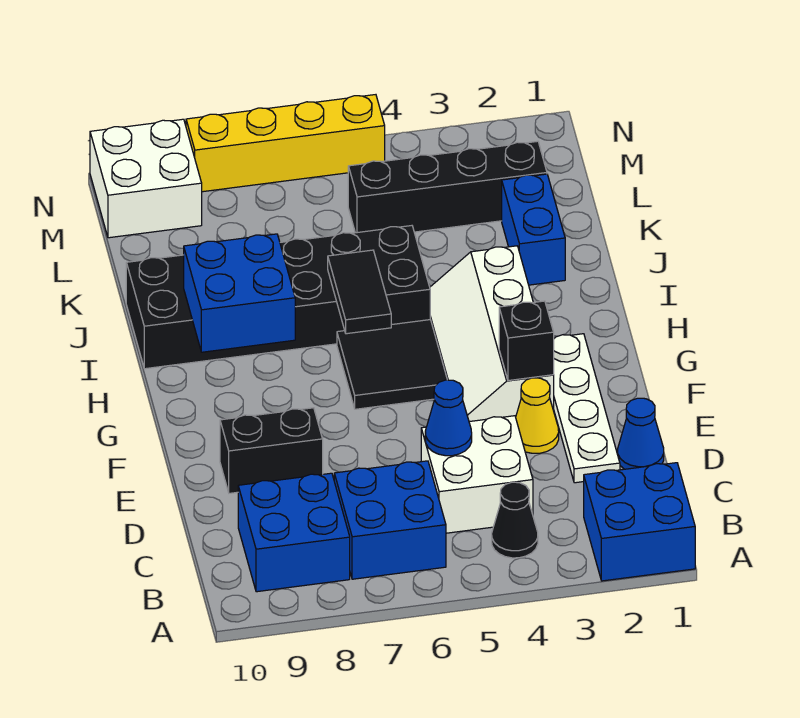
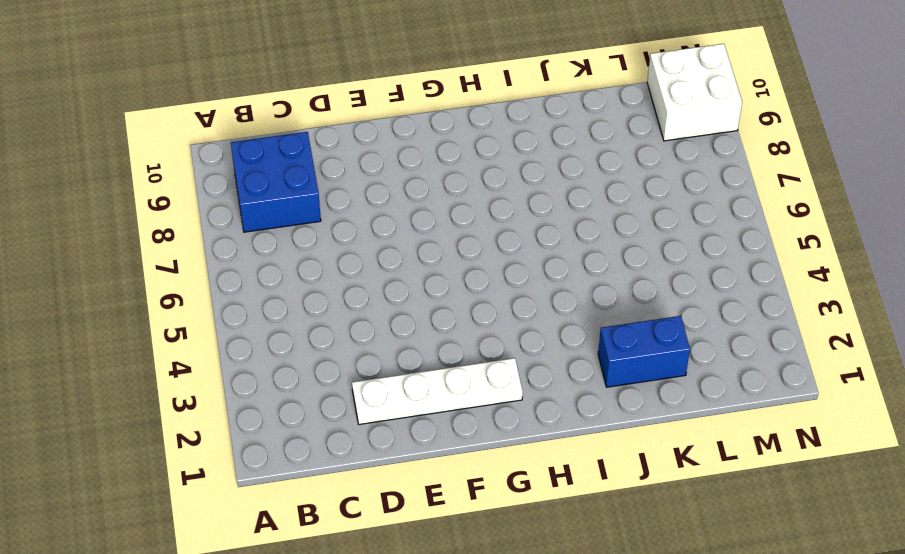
none -> blue brick A1:B2 level 1
none -> black cone B4 level 1
none -> blue brick B6:C7 level 1

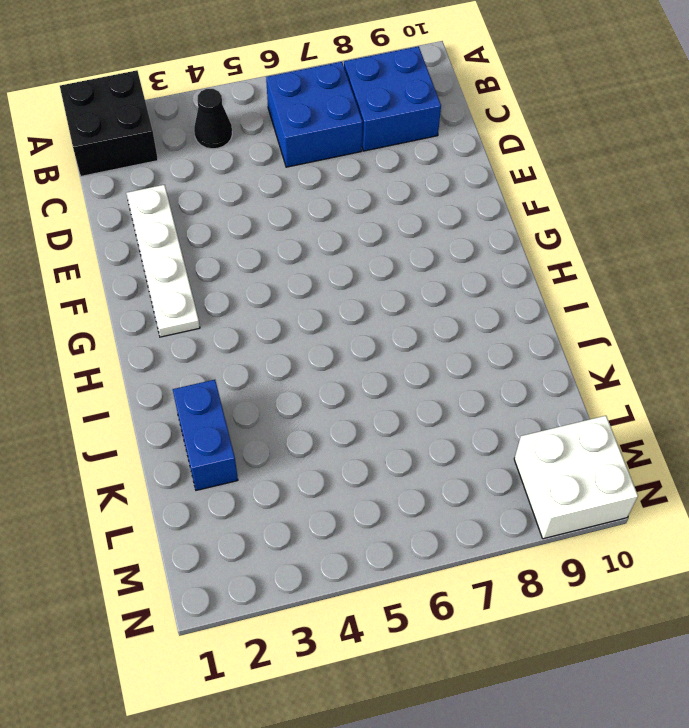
black brick A1:B2 level 1 -> blue brick A1:B2 level 1
none -> white brick C4:D5 level 1
none -> blue cone D1 level 1
none -> yellow cone E3 level 1

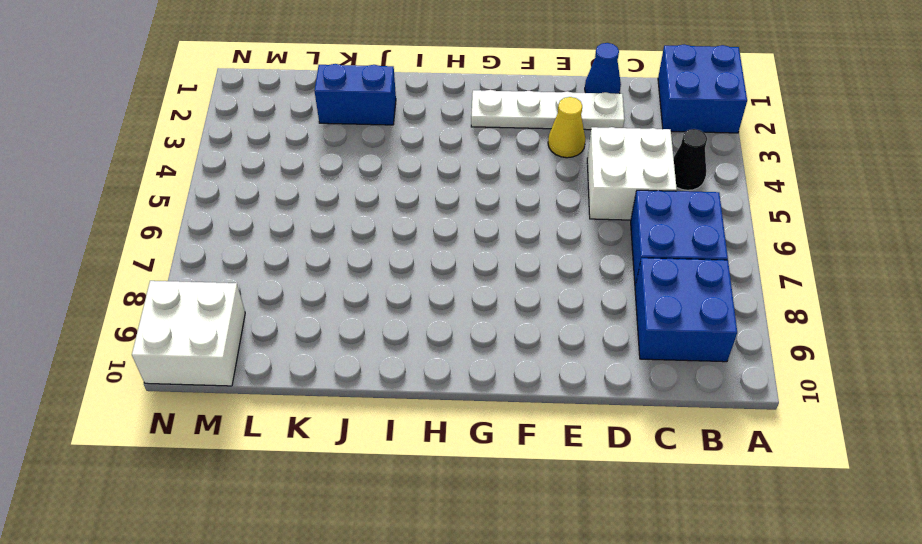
none -> black brick E8:E9 level 1
none -> white slope F3:I4 level 1 top 3
none -> black tile G5:H6 level 1

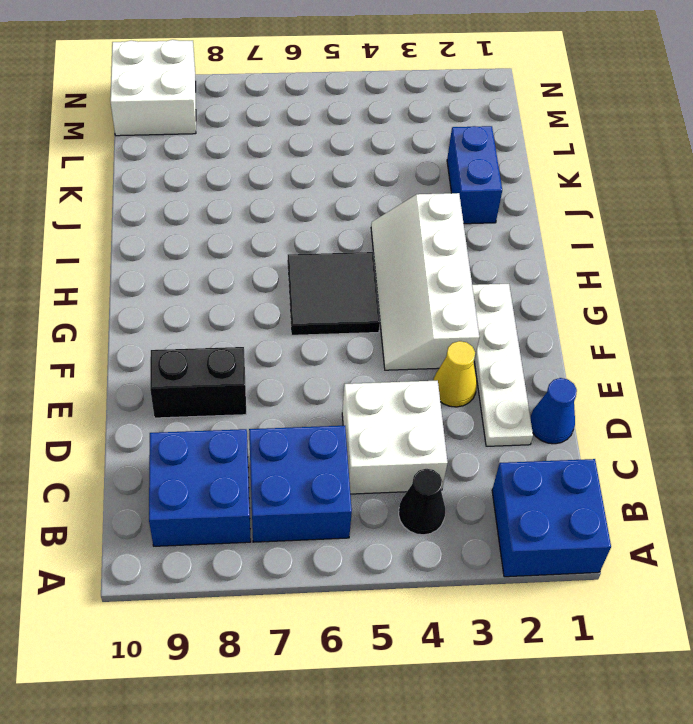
none -> black brick I5:J10 level 1
none -> black brick L2:L5 level 1
none -> yellow brick N5:N8 level 1

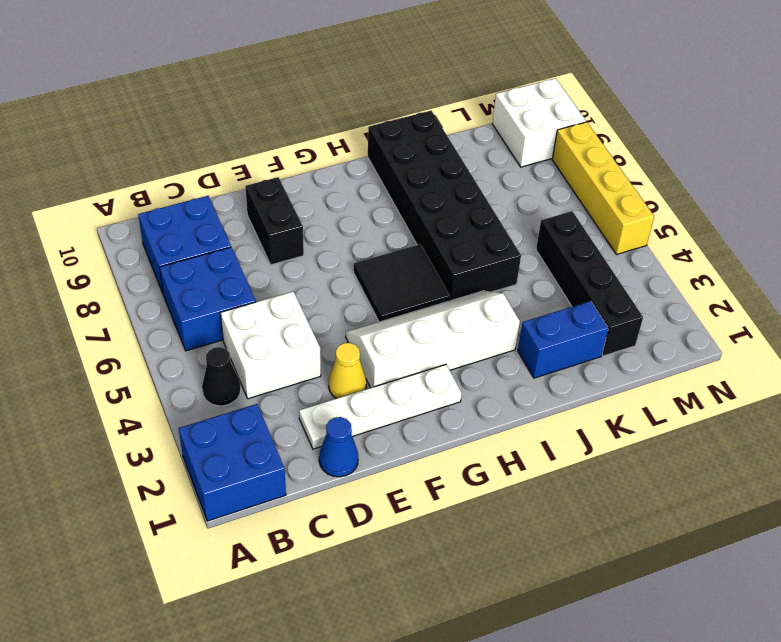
none -> blue cone D5 level 2
none -> black brick F3 level 2
none -> black tile H6:I6 level 2

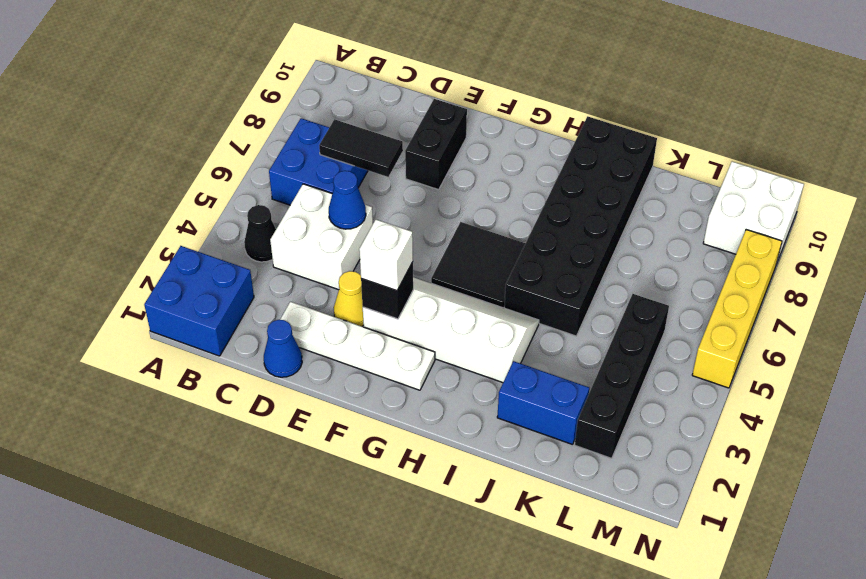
black tile C7:D7 level 2 -> black tile H6:I6 level 2
white brick F3 level 3 -> none
none -> blue brick B8:C9 level 1
none -> blue brick H8:I9 level 2

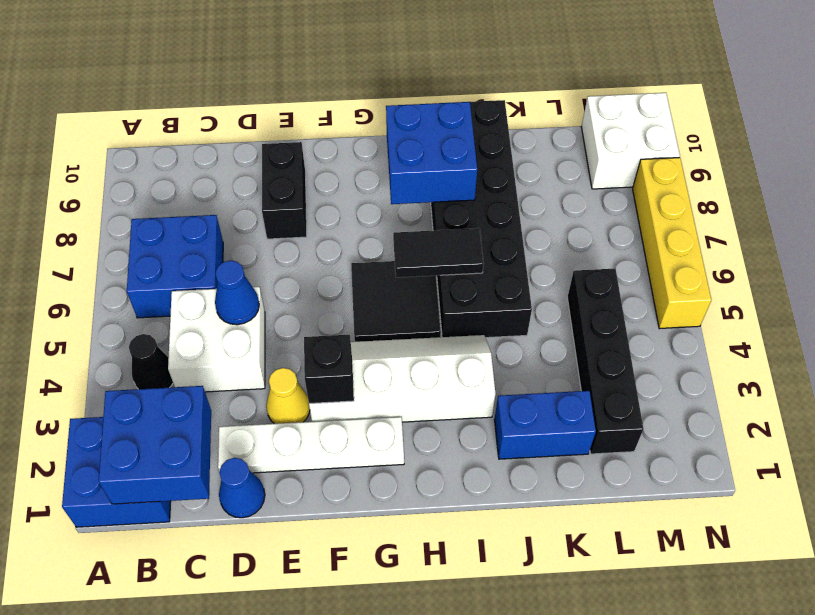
blue brick B1:C2 level 2 -> blue brick B8:C9 level 1

